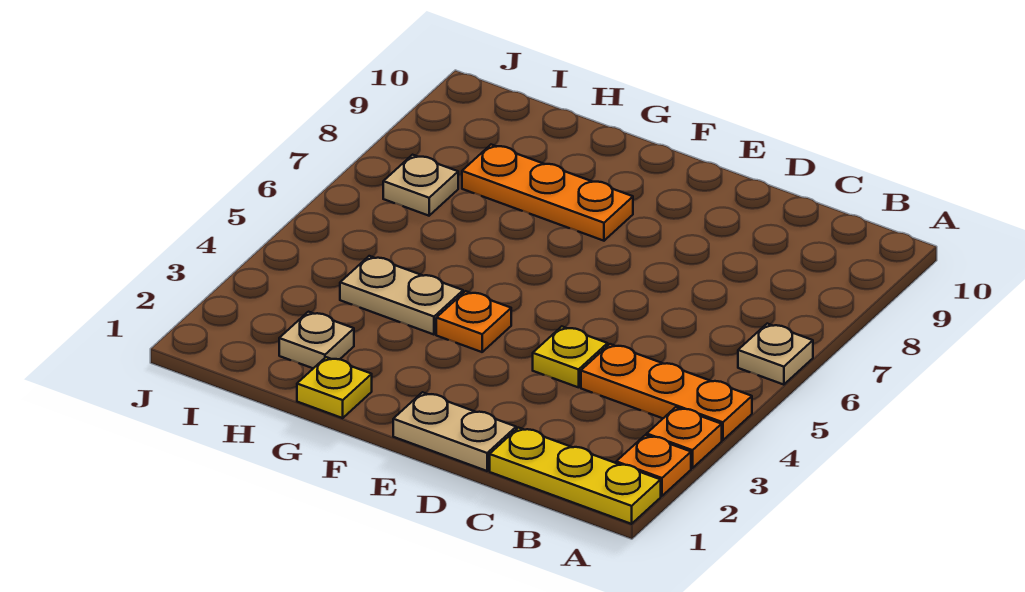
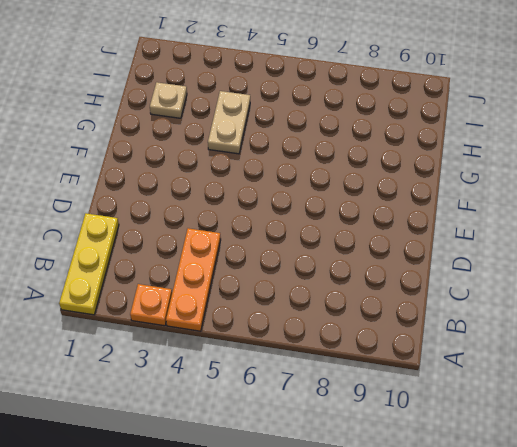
none -> orange plate A2 level 1
none -> tan plate A6 level 1
none -> tan plate D1:E1 level 1

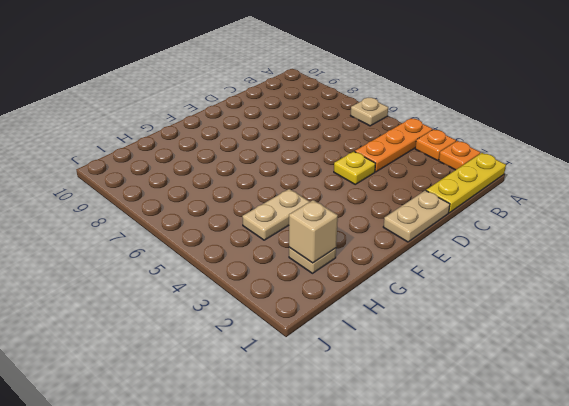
tan brick H2 level 2 -> none
none -> orange plate F4 level 1
none -> orange plate F8:H8 level 1
none -> yellow plate G1 level 1

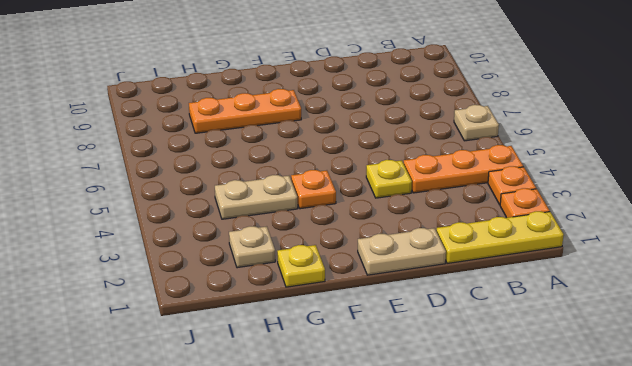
none -> tan plate I7 level 1

